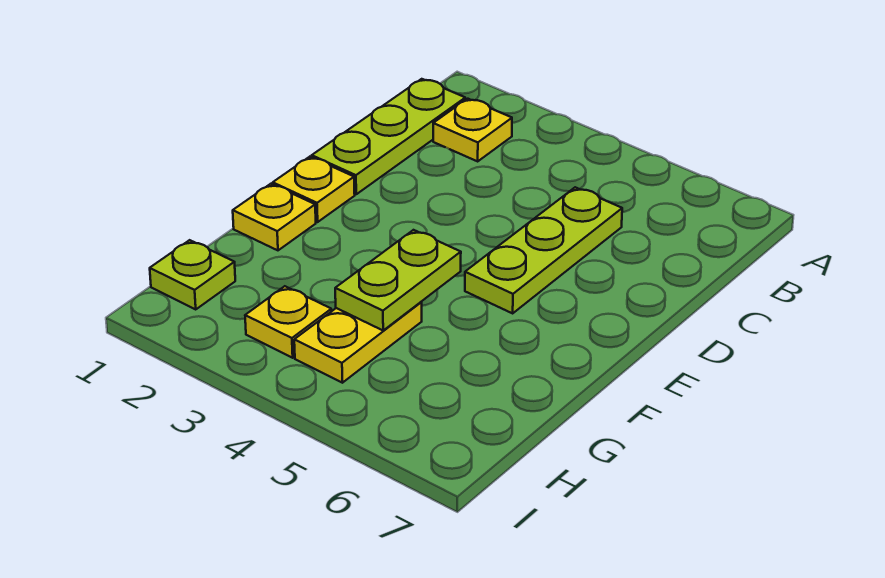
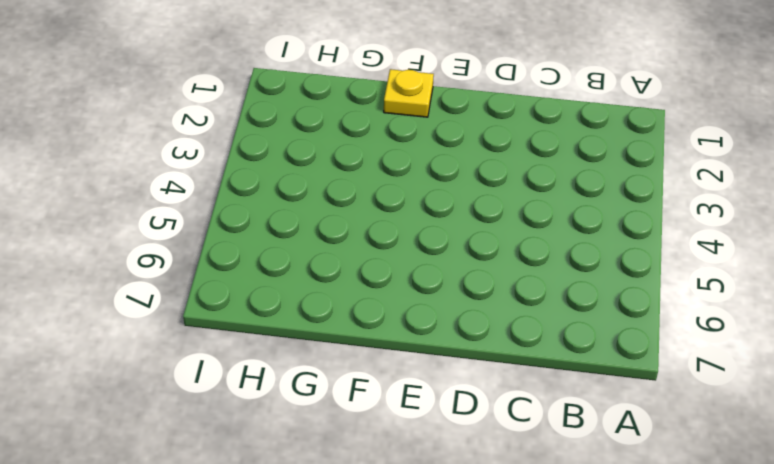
none -> lime plate B1:D1 level 1
none -> yellow plate B2 level 1

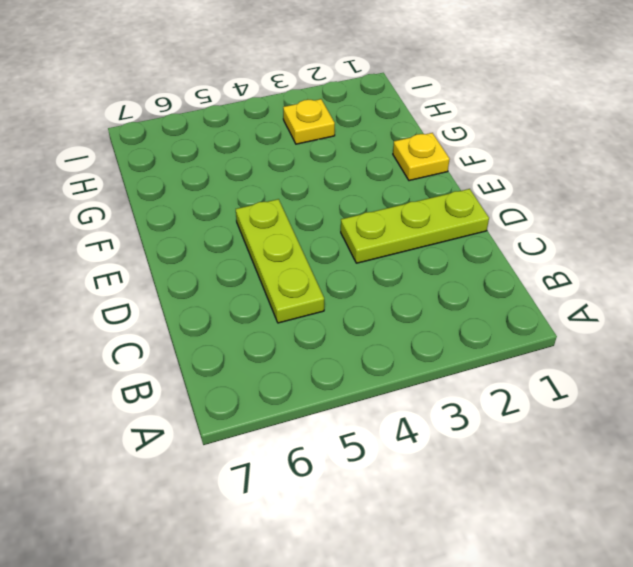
lime plate D1:D3 level 1 -> lime plate B1:D1 level 1
none -> yellow plate B2 level 1
none -> yellow plate E1 level 1

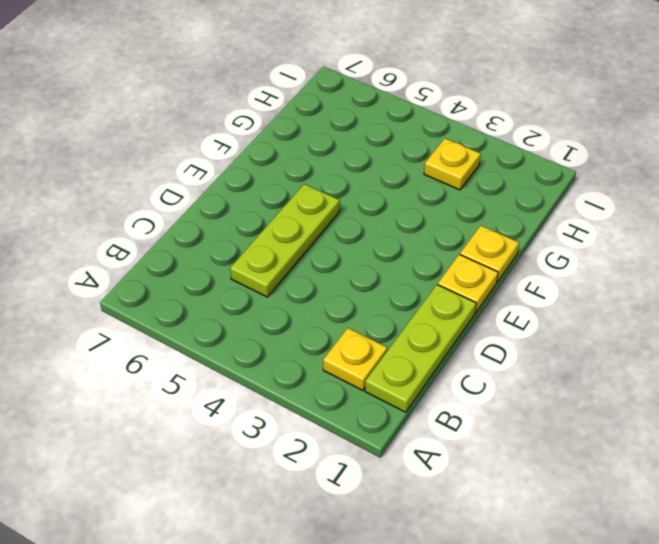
none -> yellow plate G4:H4 level 1
none -> lime plate H1 level 1

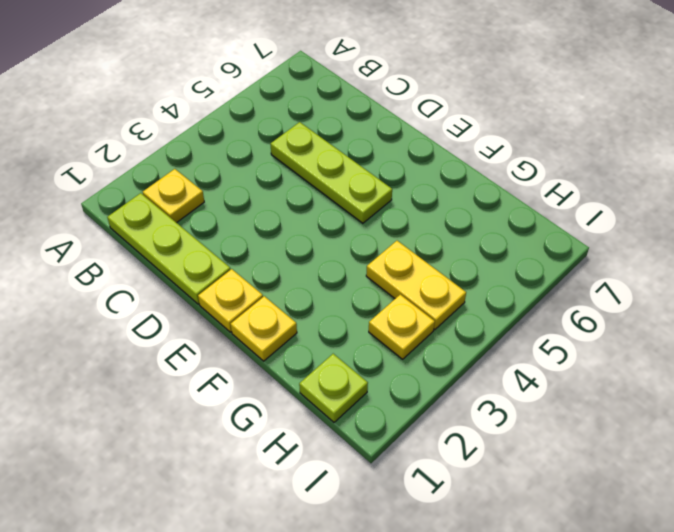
none -> lime plate F4:G4 level 2

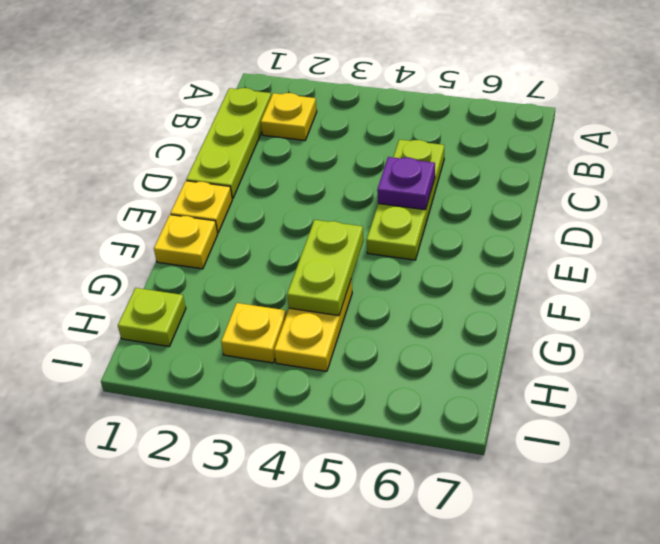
purple plate D5 level 2 -> none

